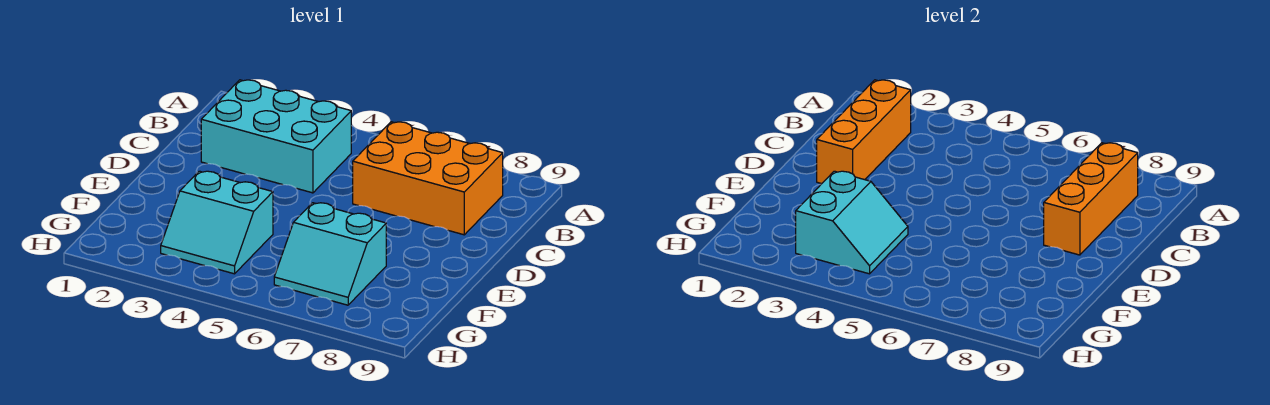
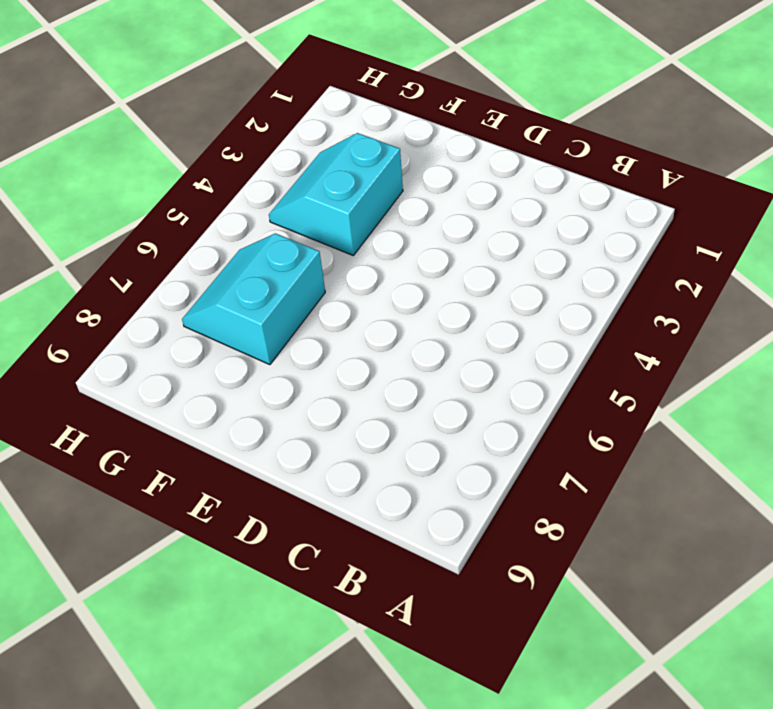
none -> cyan brick B2:C4 level 1
none -> orange brick B6:C8 level 1

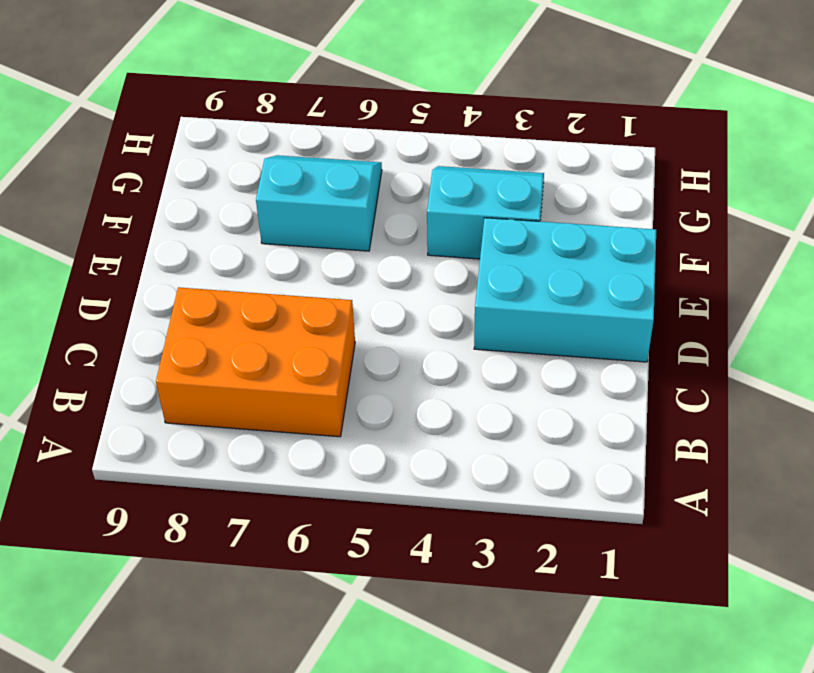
cyan brick D1:E3 level 1 -> cyan brick B2:C4 level 1
none -> orange brick B2:D2 level 2
none -> orange brick B8:D8 level 2

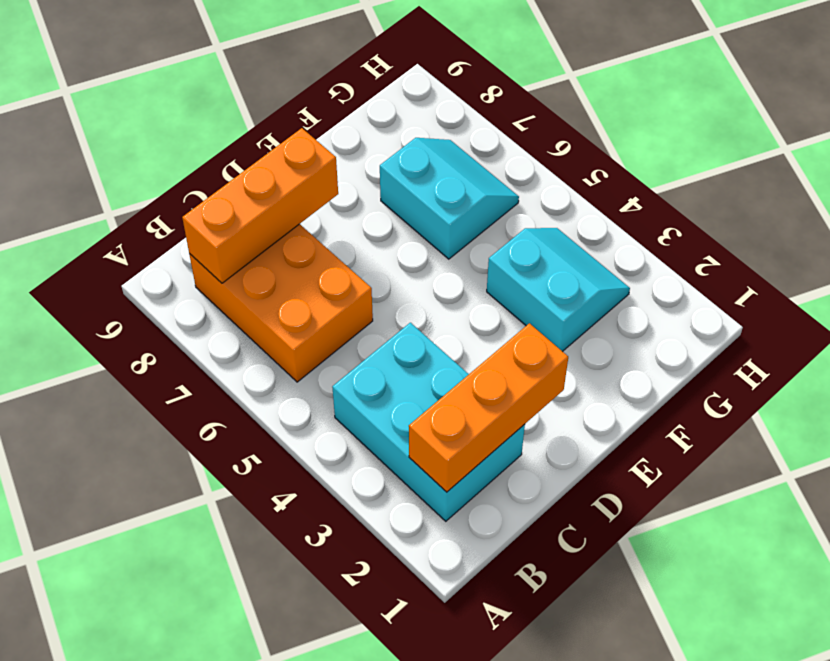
none -> cyan slope F3:G4 level 2 top 3

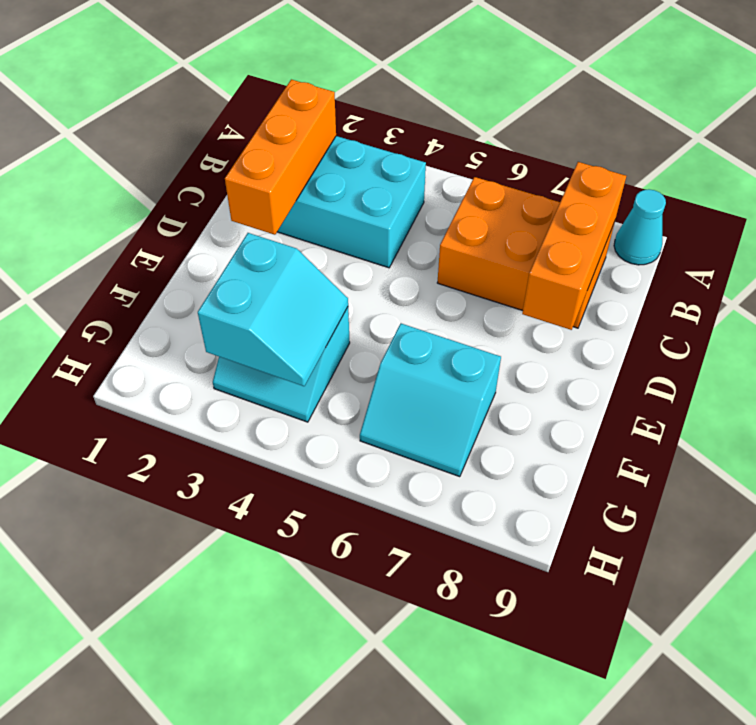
cyan cone A9 level 1 -> none

